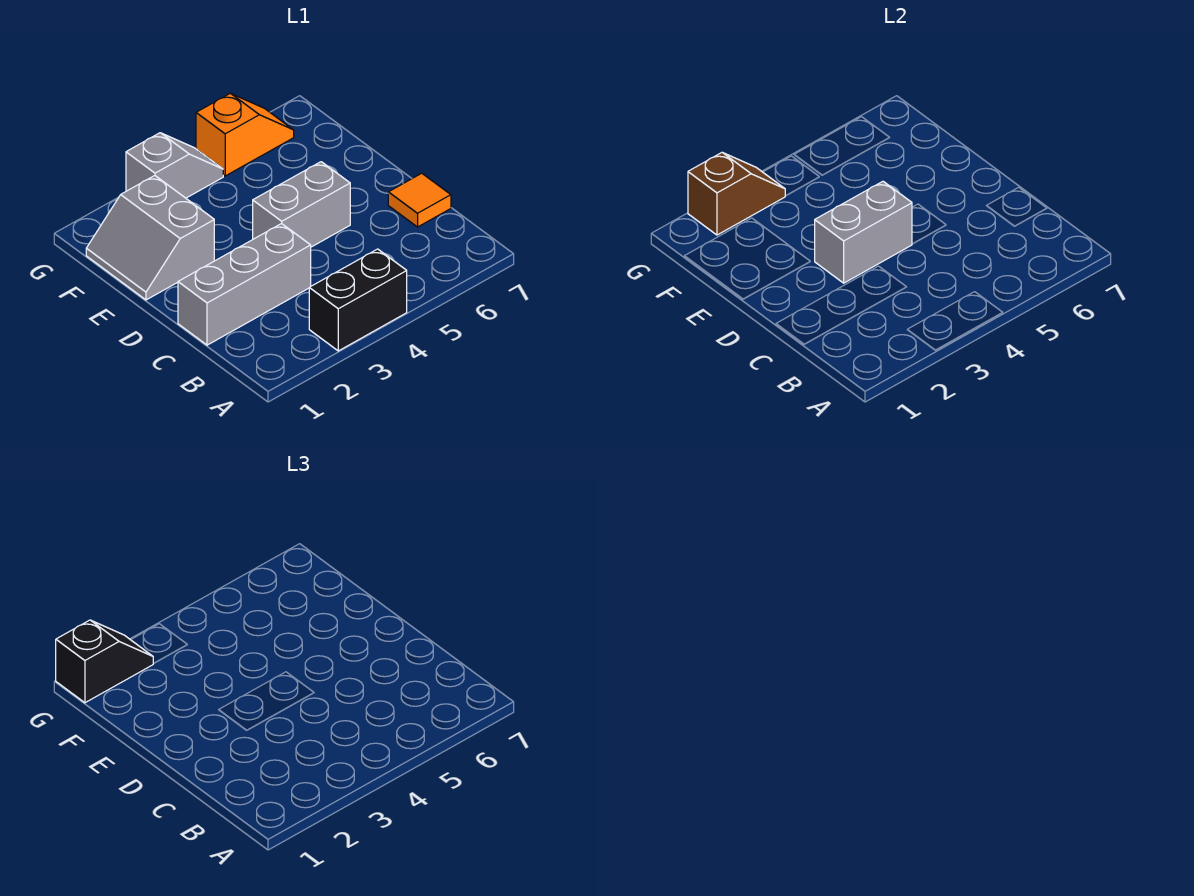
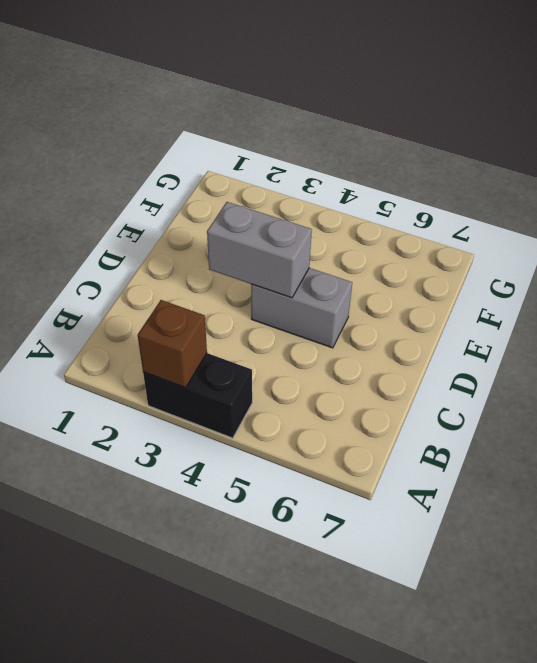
brown brick A3 level 2 -> none
none -> grey brick C1:C3 level 1
none -> orange tile C7 level 1

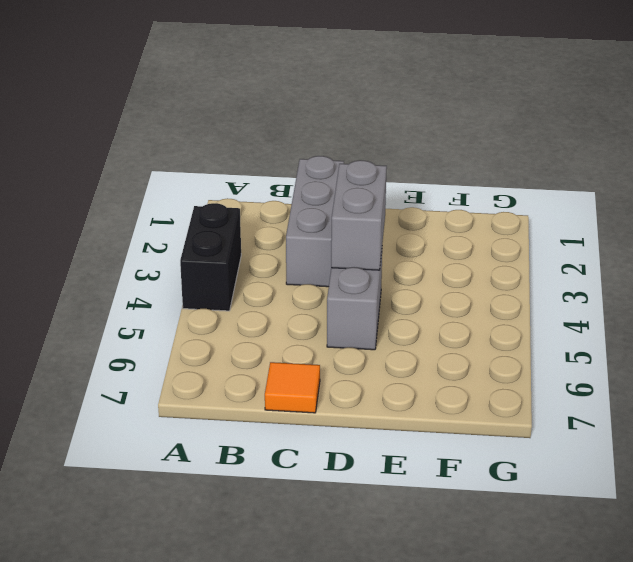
none -> grey slope E1:F2 level 1 top 2
none -> grey slope G3:G4 level 1 top 3

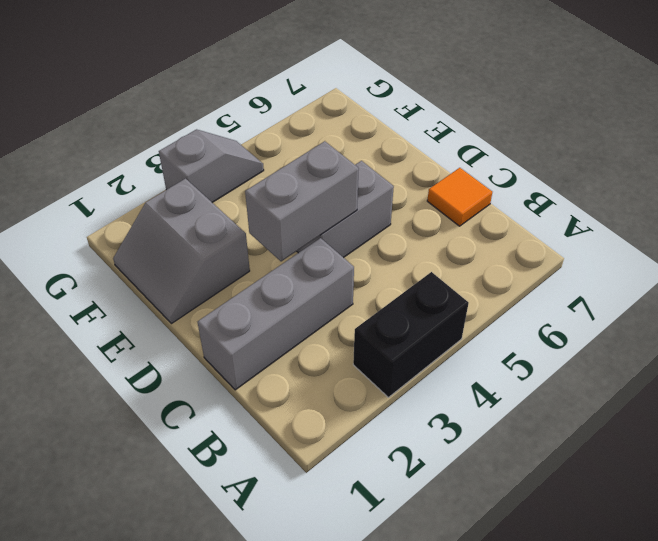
none -> orange slope G5:G6 level 1 top 5
none -> brown slope G2:G3 level 2 top 2

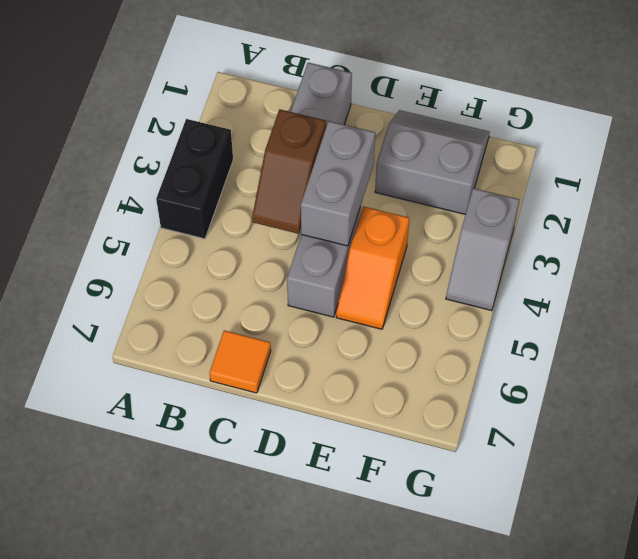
brown slope C3:C4 level 2 top 3 -> brown slope G2:G3 level 2 top 2
orange slope E4:E5 level 1 top 4 -> orange slope G5:G6 level 1 top 5
none -> black slope G1:G2 level 3 top 1

